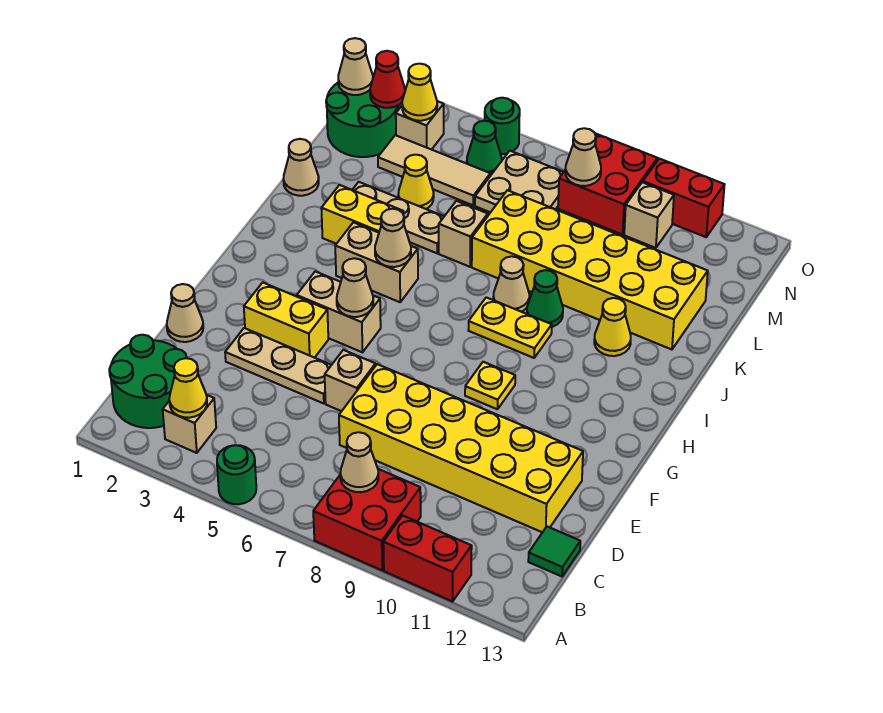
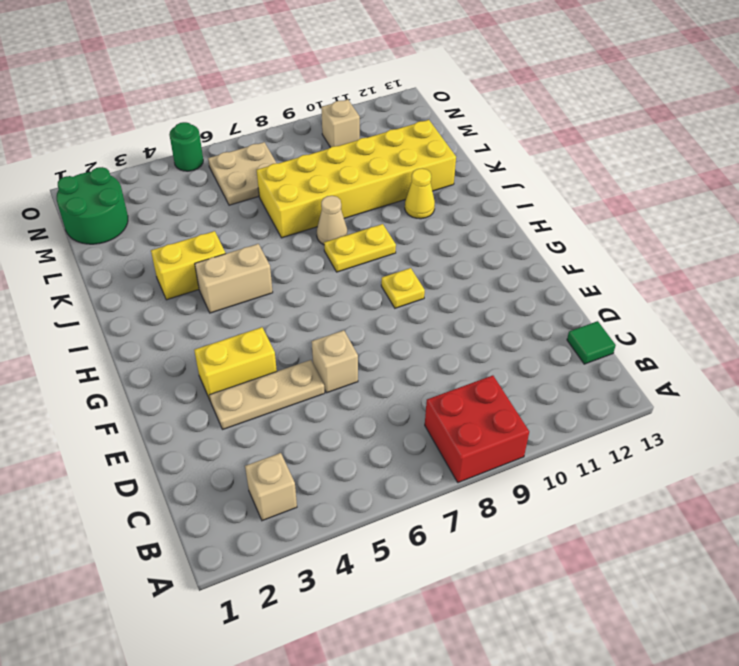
none -> green round brick A5 level 1
none -> red brick A10:A11 level 1
none -> green round brick B1:C2 level 1
none -> yellow brick D7:E12 level 1

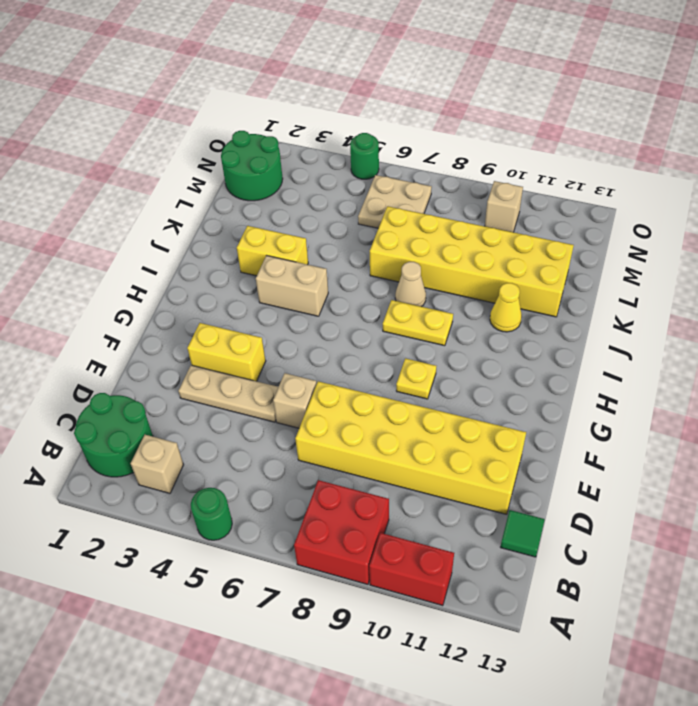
none -> tan cone E1 level 1
none -> tan brick G4:G5 level 1
none -> green cone J9 level 1
none -> tan cone K1 level 1

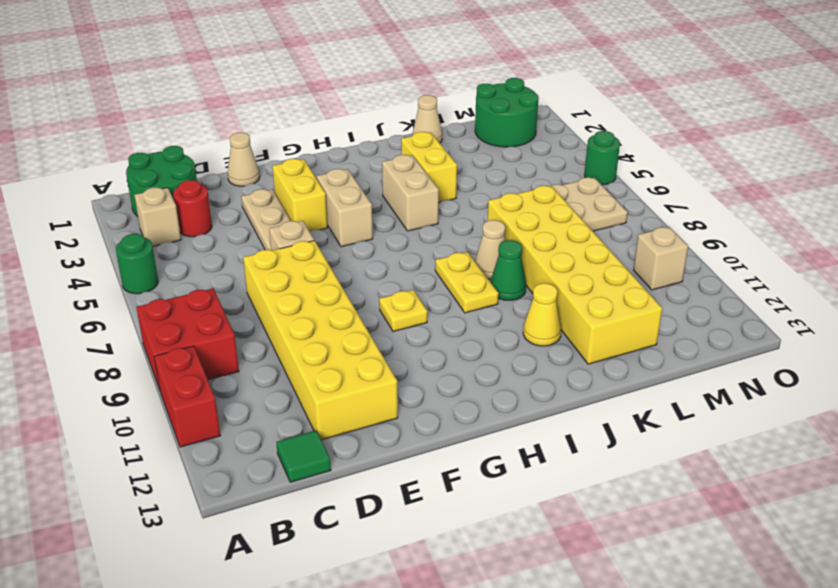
red round brick C3 level 1 -> none
none -> tan plate K3:K5 level 1
none -> tan brick K6 level 1
none -> yellow cone L4 level 1
none -> tan tile M3:M5 level 1

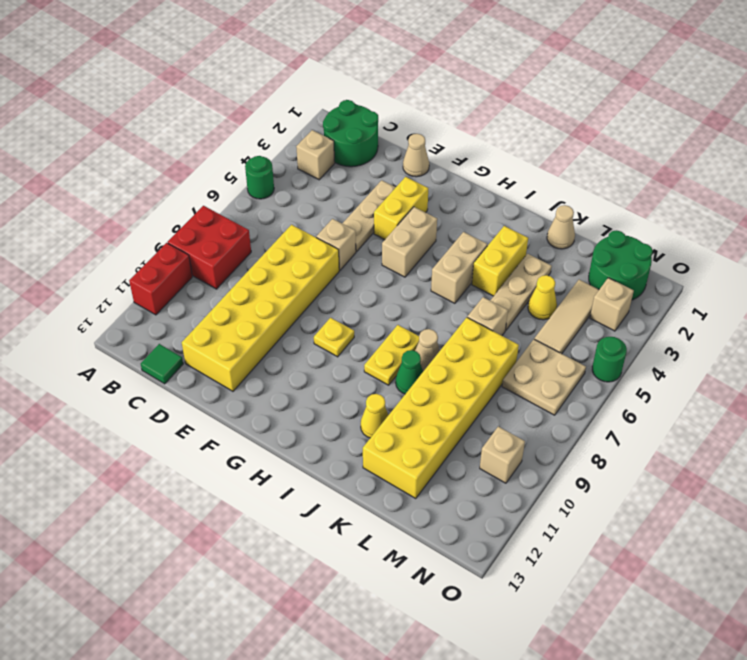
none -> green cone N5 level 1
none -> red brick N8:O9 level 1
none -> red brick O10:O11 level 1
none -> yellow cone B3 level 2

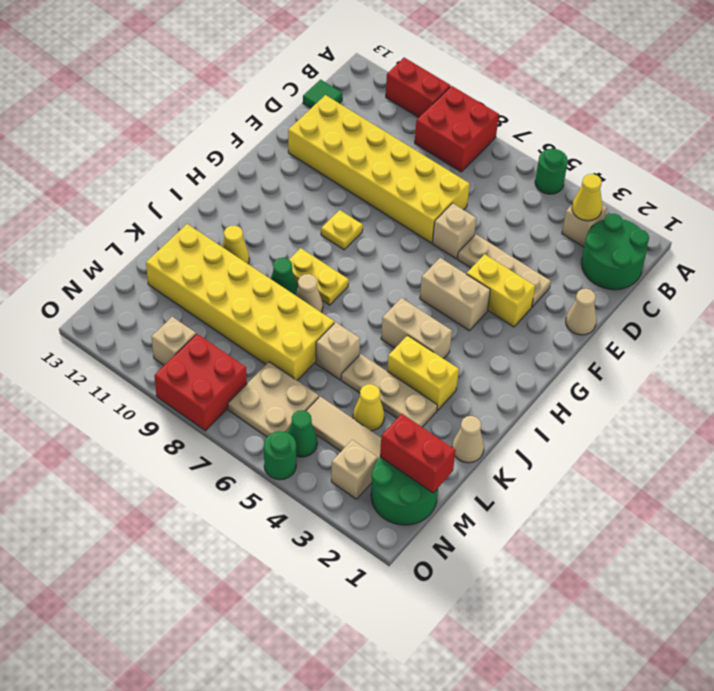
red brick M1:M2 level 2 -> red brick O10:O11 level 1
none -> tan cone B8 level 2
none -> tan cone G5 level 2
none -> tan cone I5 level 2
none -> tan cone N1 level 2

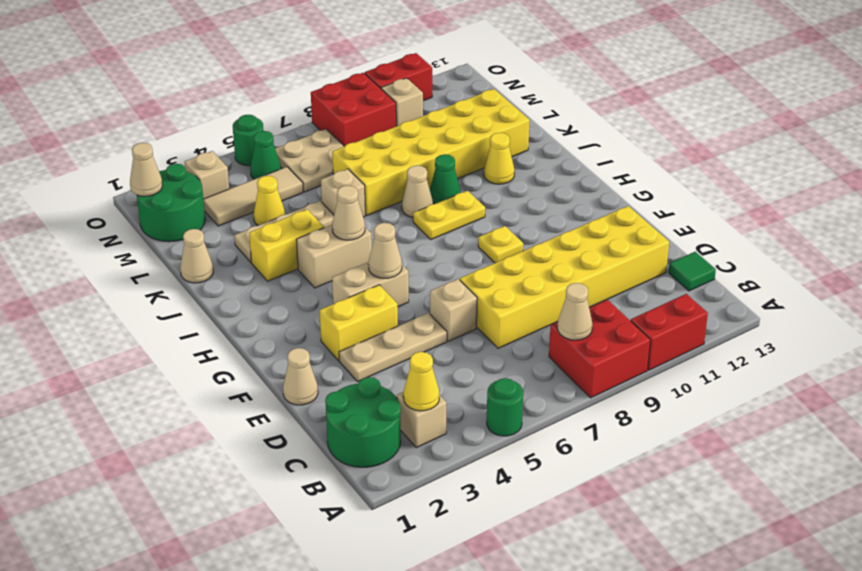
none -> red cone N2 level 2
none -> yellow cone N3 level 2
none -> tan cone N8 level 2

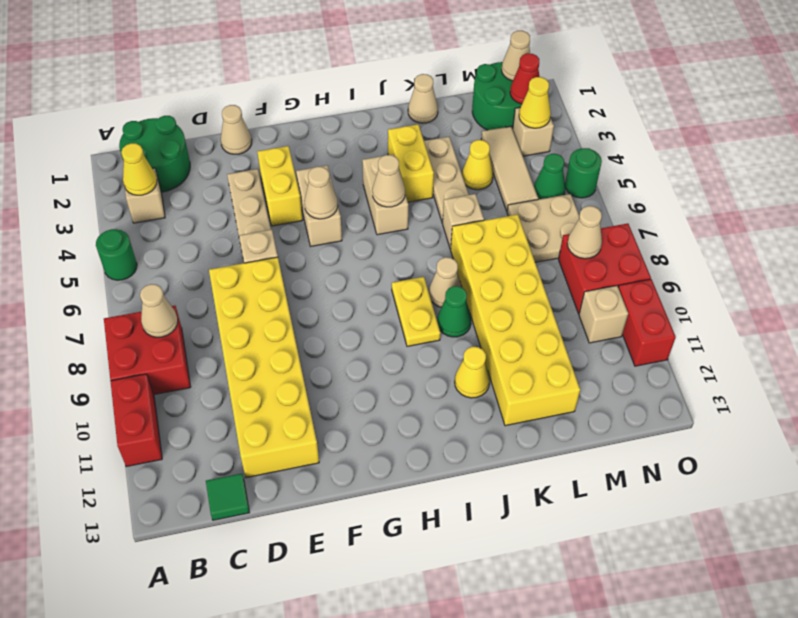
none -> yellow plate G9 level 1

